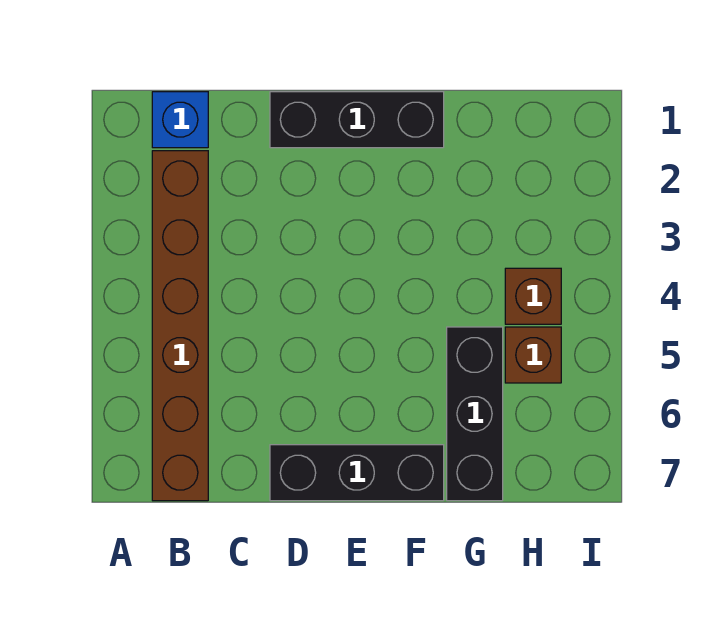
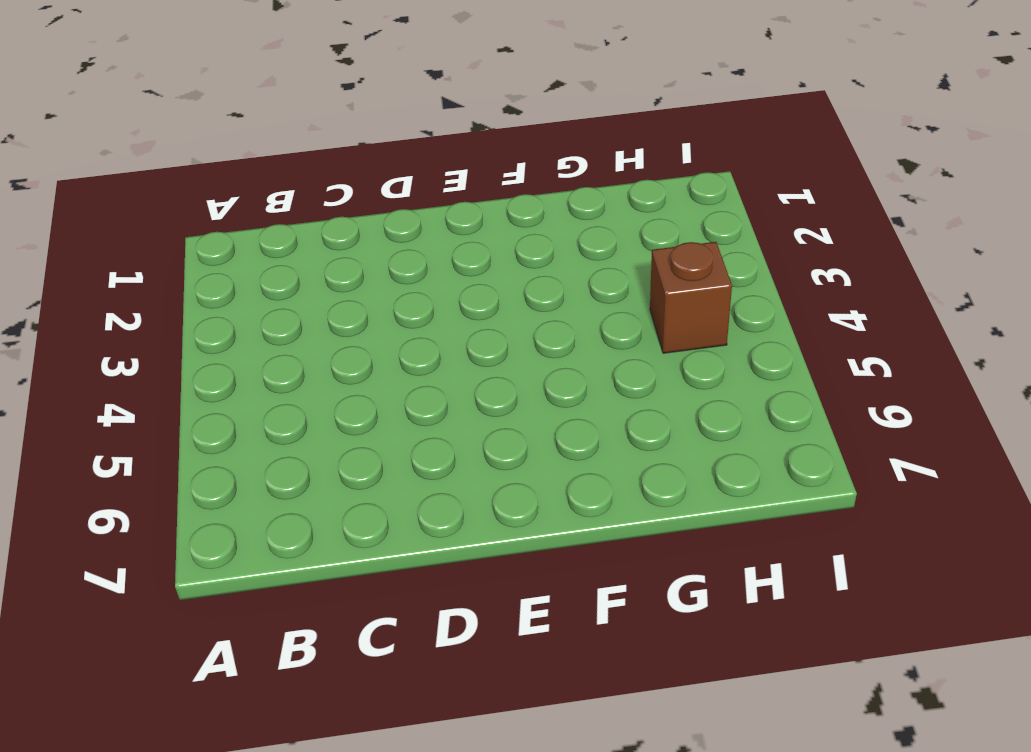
none -> blue brick B1 level 1
none -> brown brick B2:B7 level 1

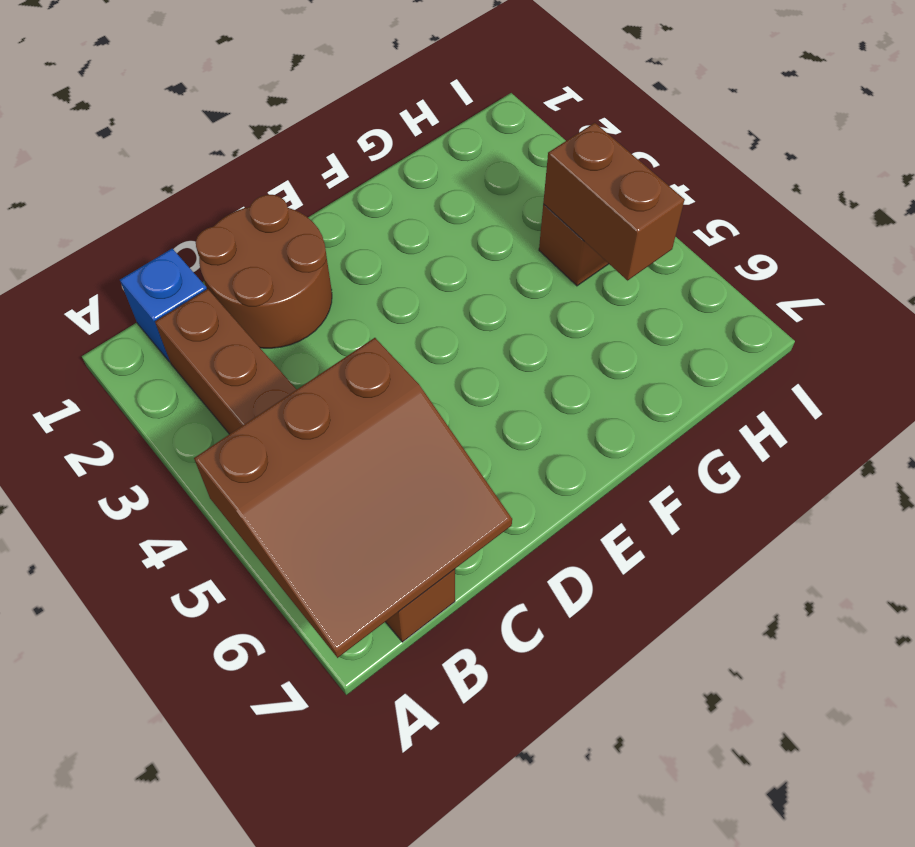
brown slope A5:C7 level 2 top 5 -> none
brown round brick C1:D2 level 1 -> black brick D1:F1 level 1
brown brick H4:H5 level 2 -> none
none -> black brick D7:F7 level 1
none -> black brick G5:G7 level 1

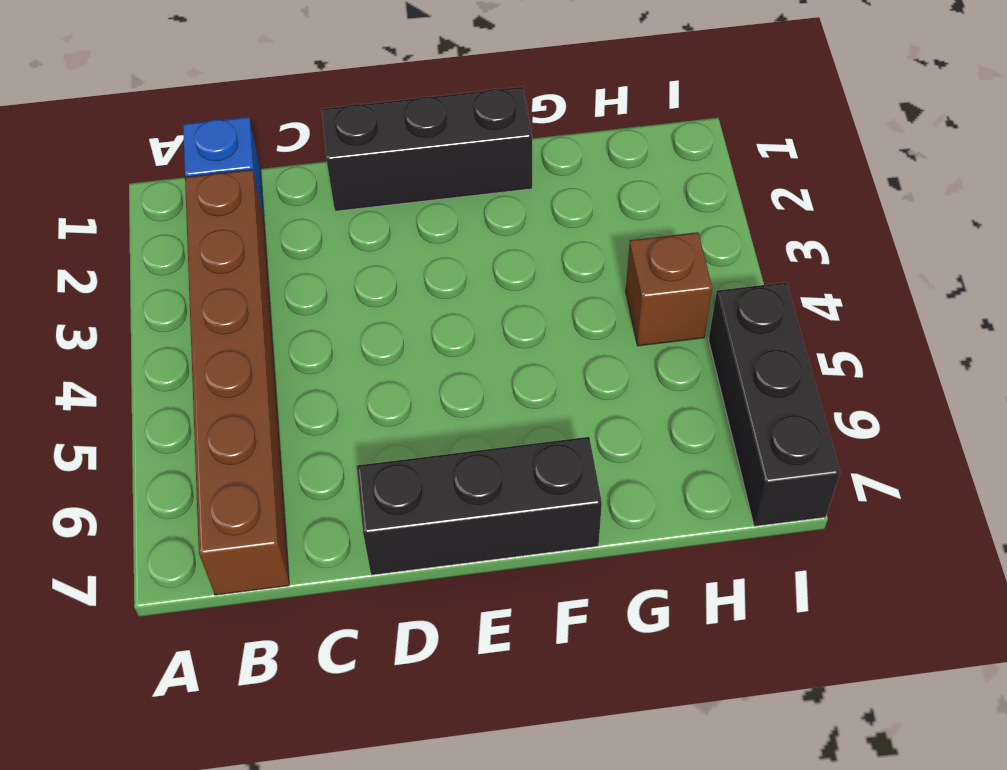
black brick I5:I7 level 1 -> black brick G5:G7 level 1
none -> brown brick H5 level 1

